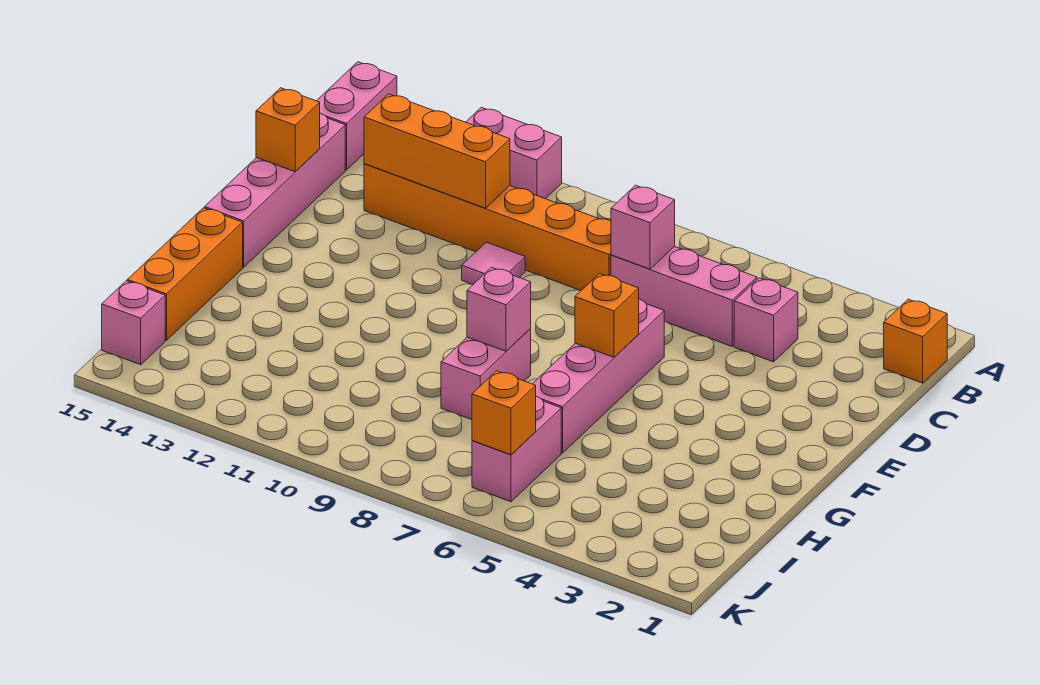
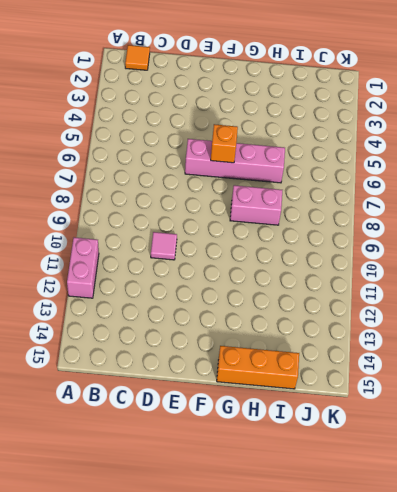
orange tile B1 level 1 -> orange brick B1 level 1
none -> pink brick A15:B15 level 1
none -> pink brick C4 level 1
none -> pink brick C5:C7 level 1

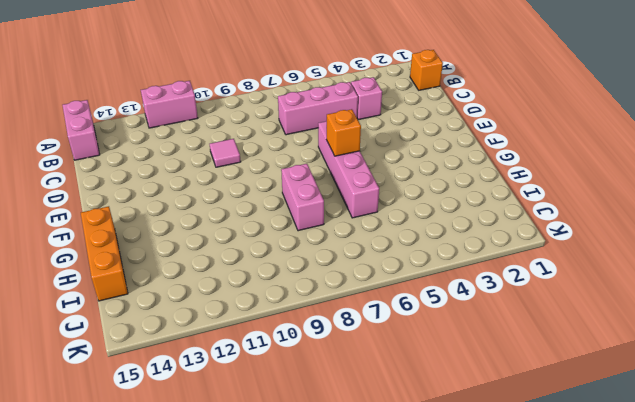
none -> orange brick C8:C13 level 1
none -> pink brick C15:F15 level 1
none -> pink brick I6:J6 level 1

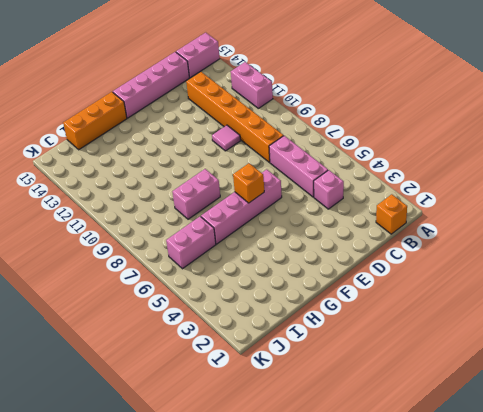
none -> pink brick J15 level 1
none -> pink brick C7 level 2
none -> orange brick C11:C13 level 2

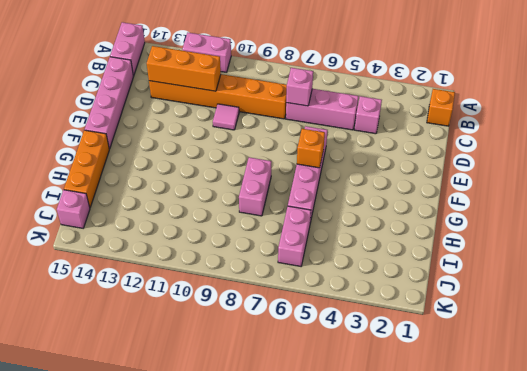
none -> orange brick D15 level 2
none -> pink brick G8 level 2
none -> orange brick J6 level 2

